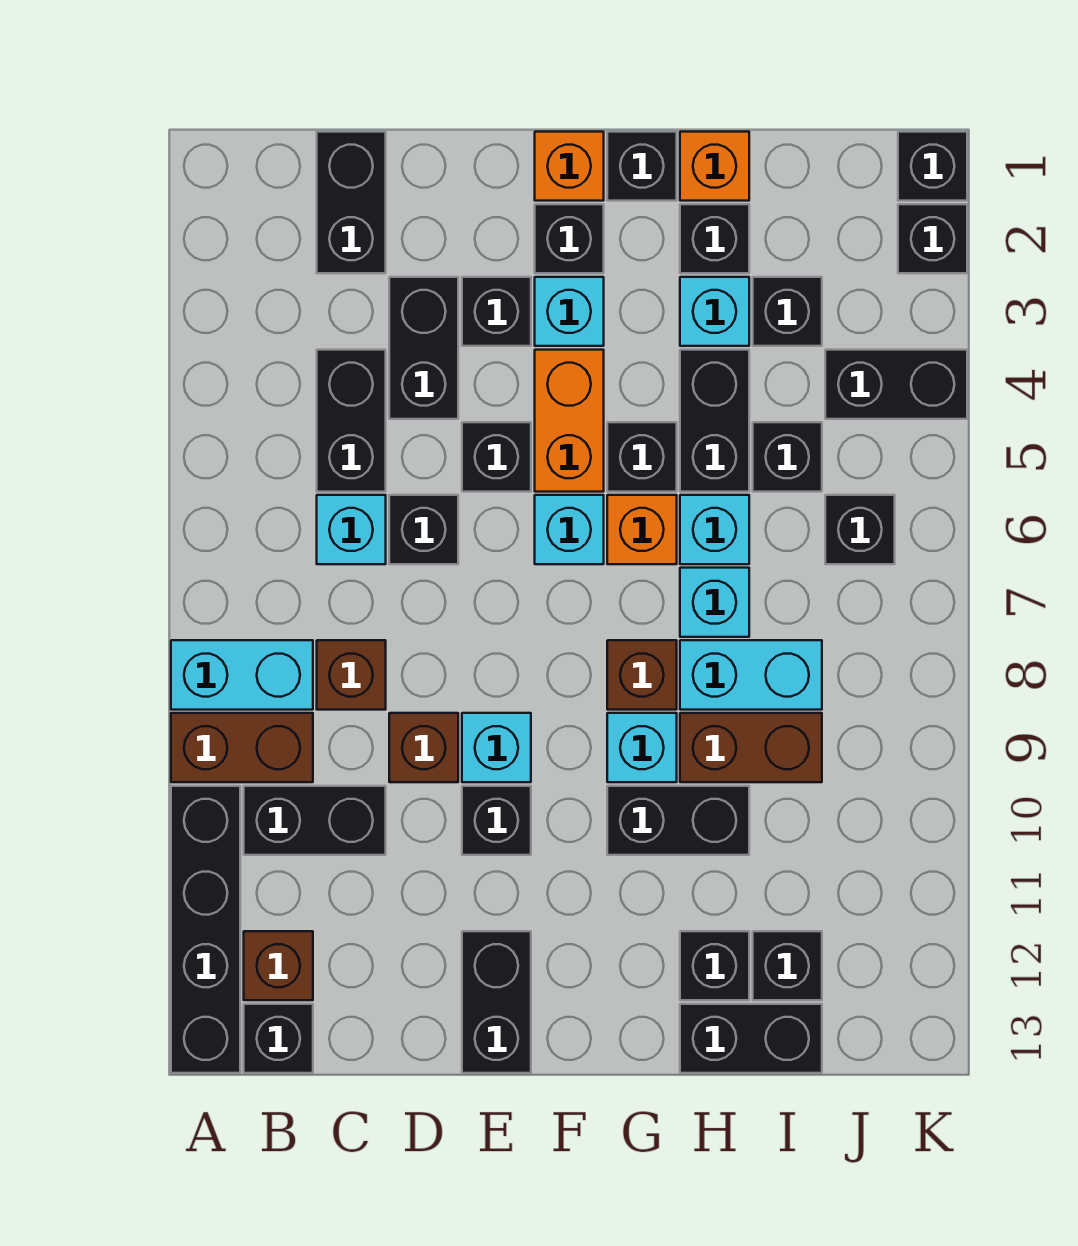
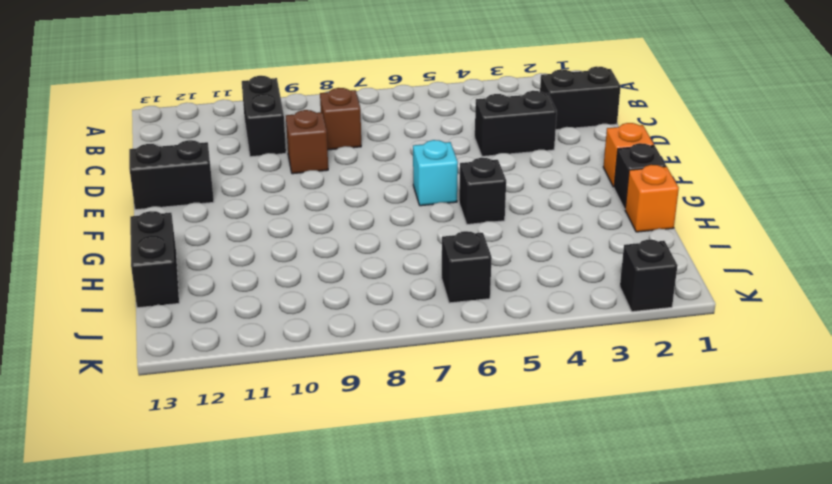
none -> cyan brick A8:B8 level 1
none -> brown brick A9:B9 level 1
none -> black brick A10:A13 level 1
none -> brown brick B12 level 1

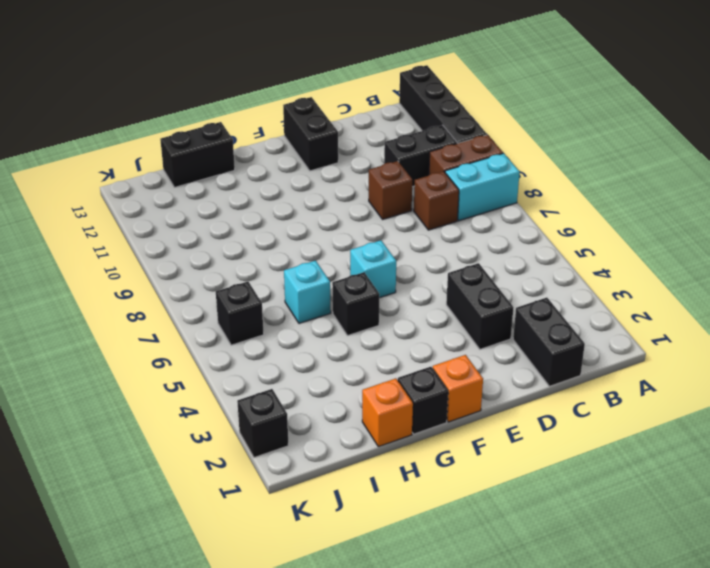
none -> brown brick B12 level 1
none -> black brick B13 level 1
none -> black brick C4:C5 level 1
none -> cyan brick C6 level 1

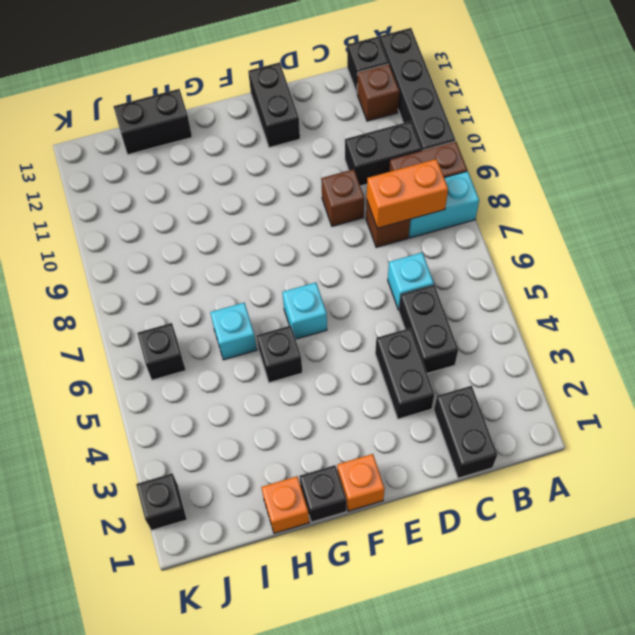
orange brick B8:C8 level 2 -> orange brick F4:F5 level 1
none -> black brick D6 level 1
none -> black brick E3 level 1
none -> black brick E5 level 1
none -> cyan brick E9 level 1

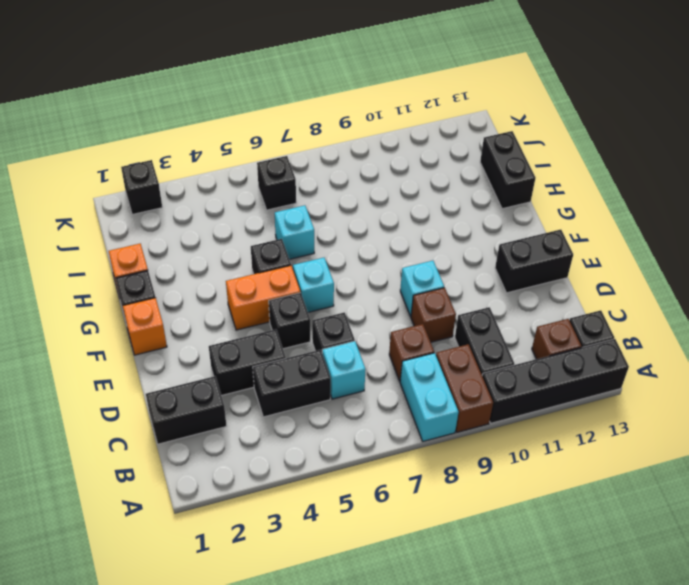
none -> black brick E3 level 1
none -> black brick E10 level 1
none -> black brick F2 level 1
none -> cyan brick F3 level 1

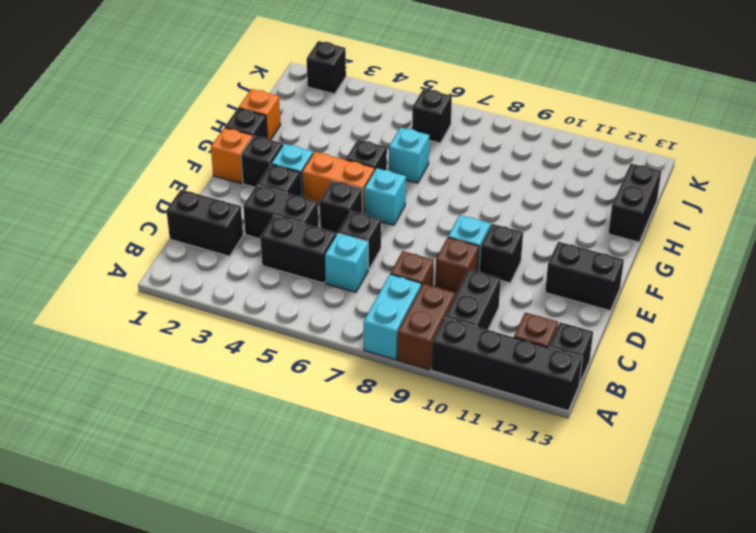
none -> orange brick G6 level 1
none -> brown brick G8 level 1
none -> cyan brick G9 level 1
none -> black brick G10:H10 level 1

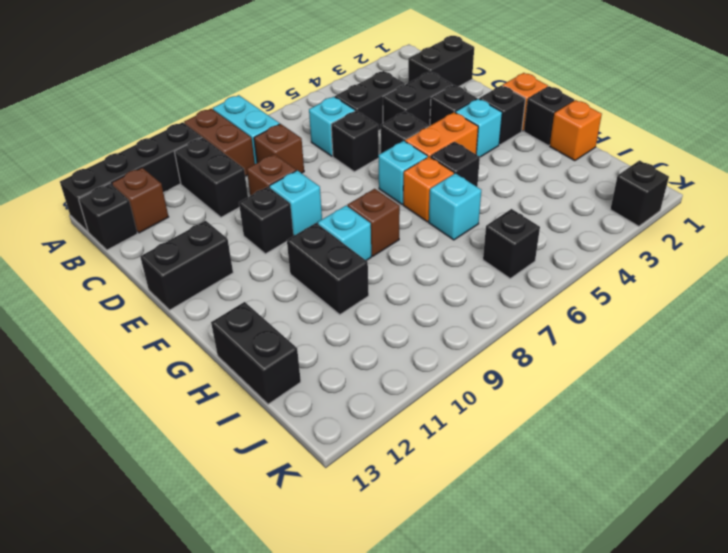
none -> black brick H2 level 1
none -> cyan brick H3 level 1
none -> black brick H4:H5 level 1
none -> cyan brick H7 level 1

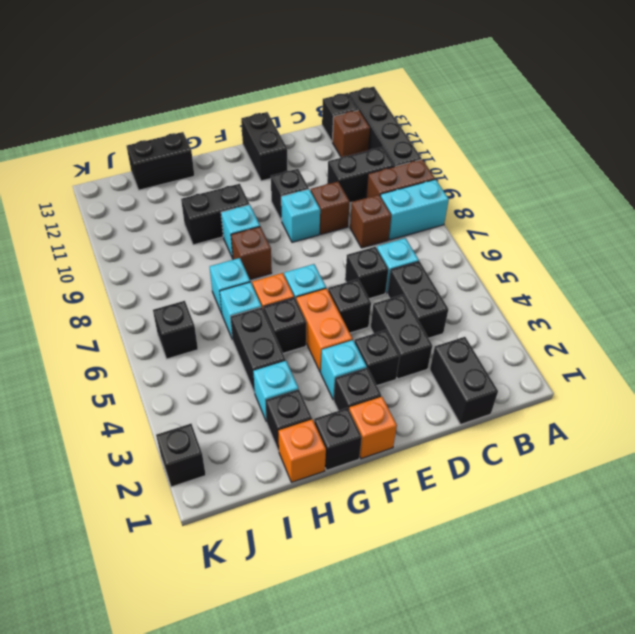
none -> cyan brick H8:I8 level 1
none -> brown brick H9:I9 level 1
none -> black brick H12 level 1
none -> black brick I3 level 1

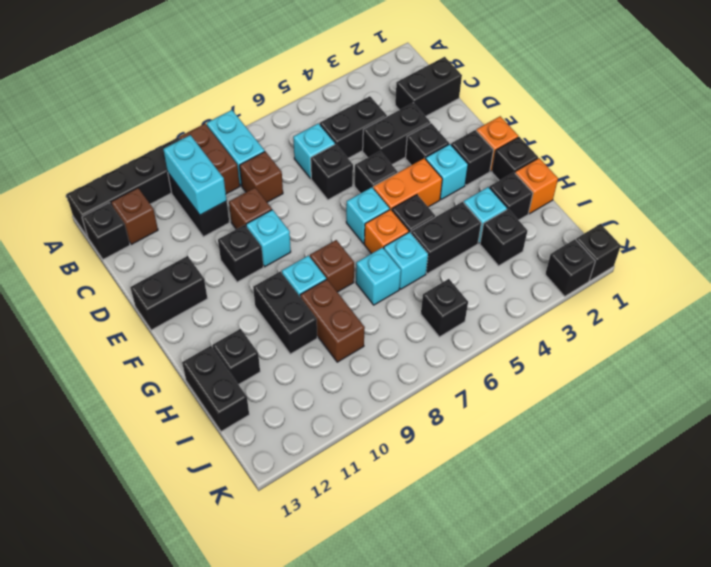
cyan brick B10:C10 level 2 -> cyan brick H8:I8 level 1
none -> black brick I5 level 1
none -> black brick I12 level 1
none -> black brick J4:K4 level 1

